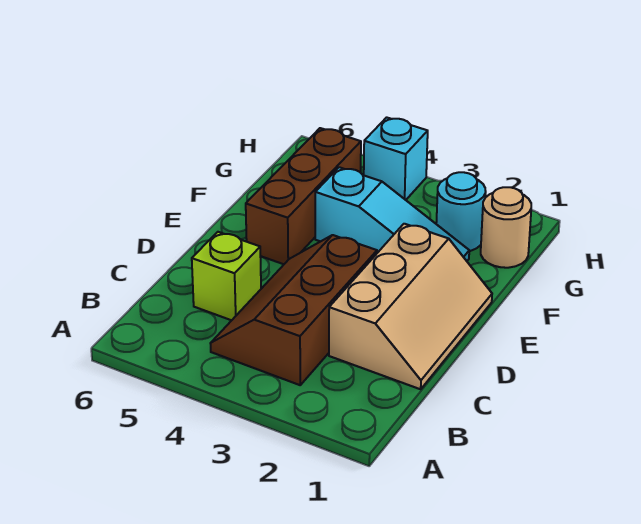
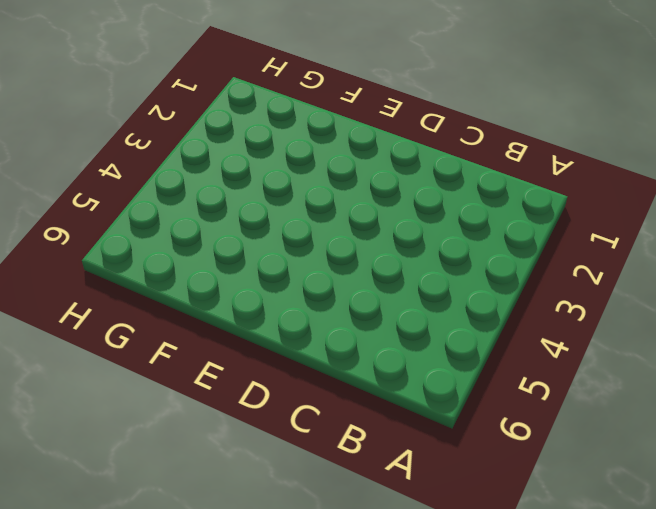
none -> brown slope B3:D4 level 1 top 3
none -> tan slope C1:E2 level 1 top 2

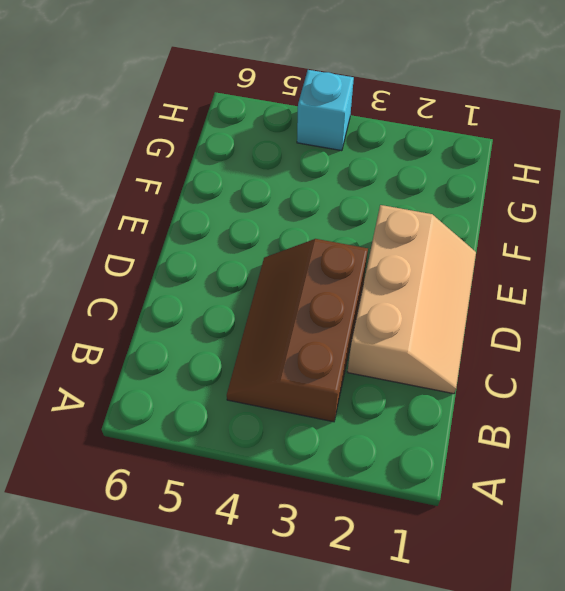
none -> lime brick C5 level 1
none -> brown brick E5:G5 level 1

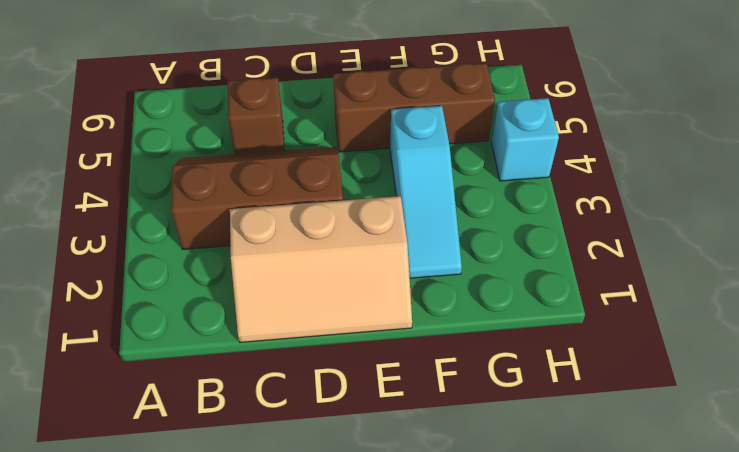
brown brick C5 level 1 -> lime brick C5 level 1
none -> tan round brick G1 level 1
none -> cyan round brick G2 level 1

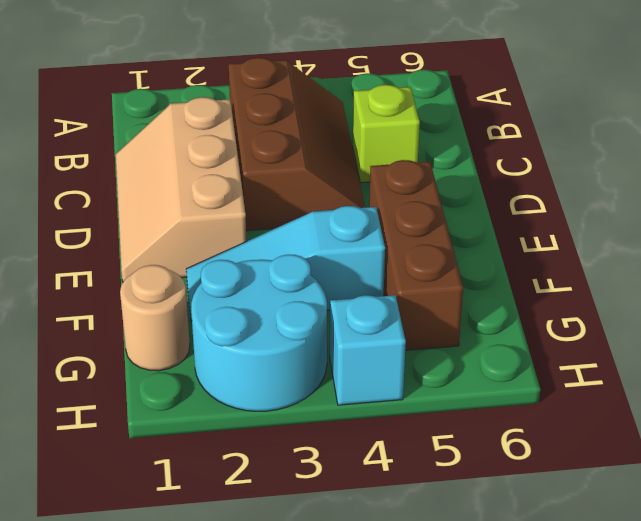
cyan round brick G2:H3 level 1 -> cyan round brick G2 level 1

